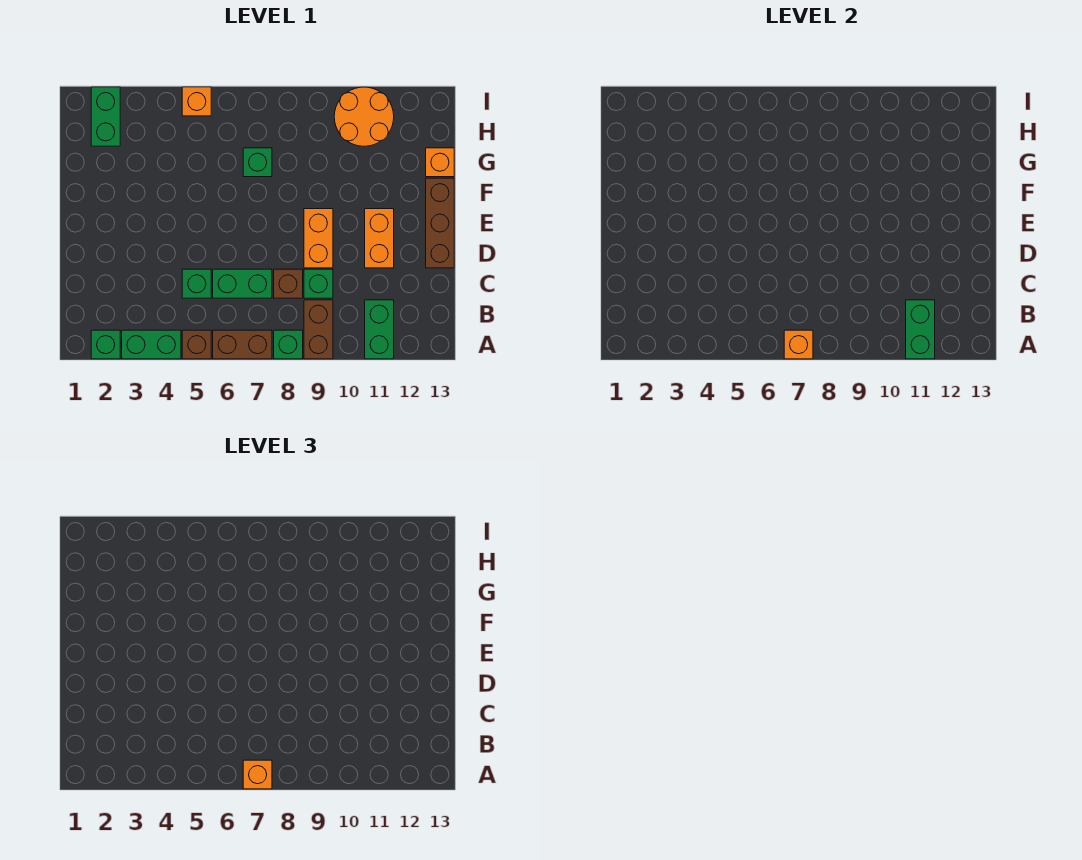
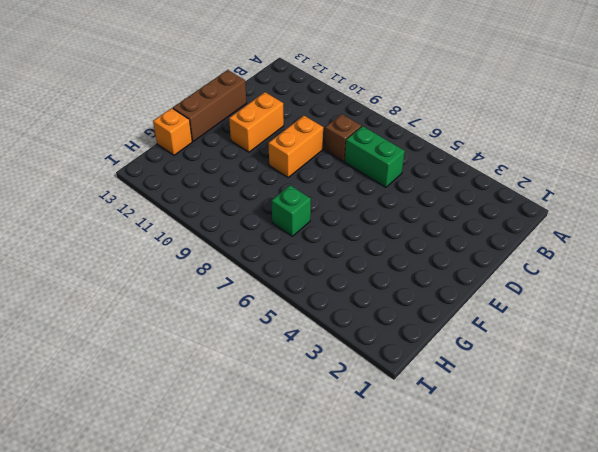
none -> green brick A2 level 1
none -> green brick A3:A4 level 1
none -> brown brick A5 level 1

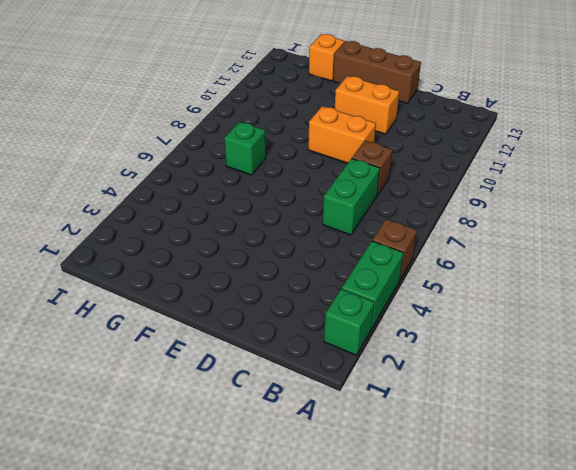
none -> brown brick A6:A7 level 1
none -> green brick A8 level 1
none -> brown brick A9:B9 level 1

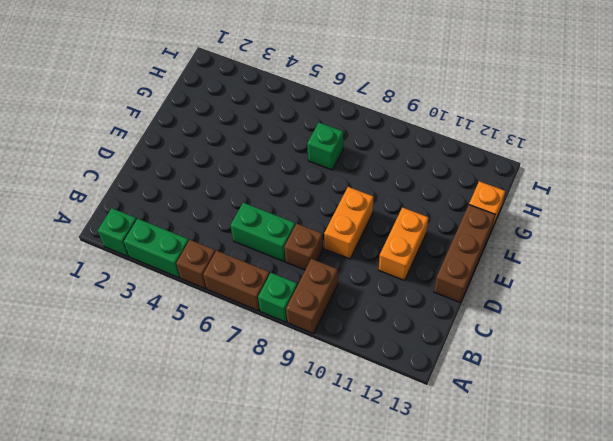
none -> green brick A11:B11 level 1
none -> green brick C5 level 1
none -> green brick C9 level 1

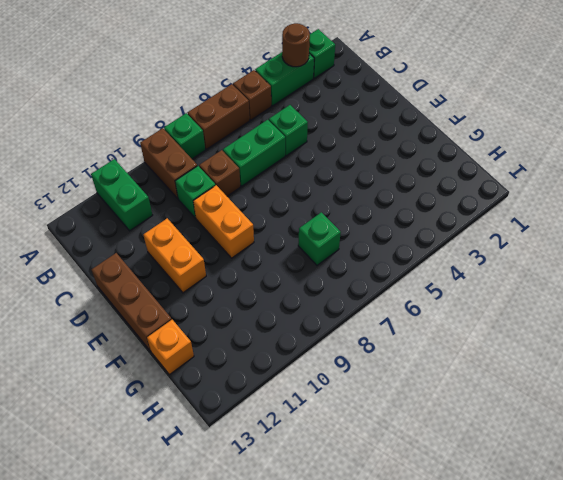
brown round brick A3 level 2 -> none
none -> green brick H2:I2 level 1
none -> orange round brick H10:I11 level 1
none -> orange brick I5 level 1

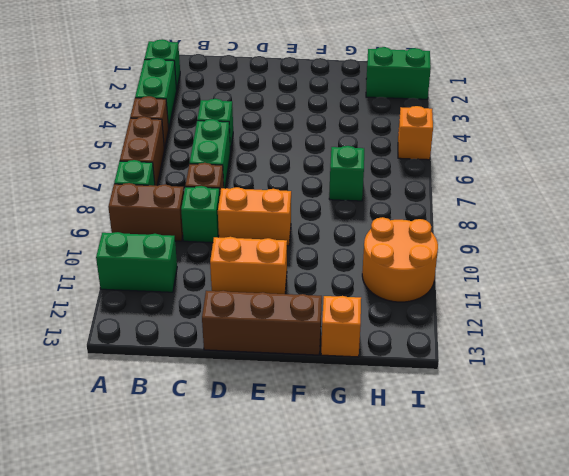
none -> orange brick A7 level 2
none -> green brick A11:B11 level 2
none -> orange brick A7 level 3

